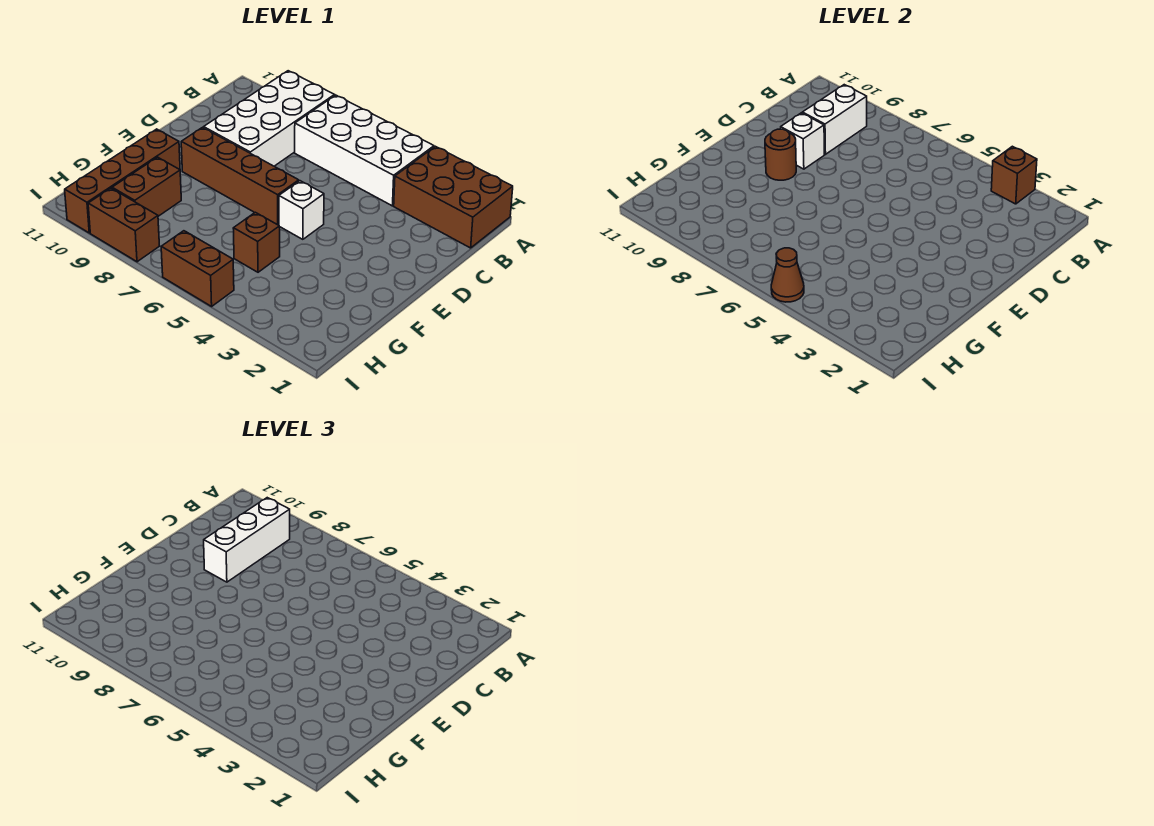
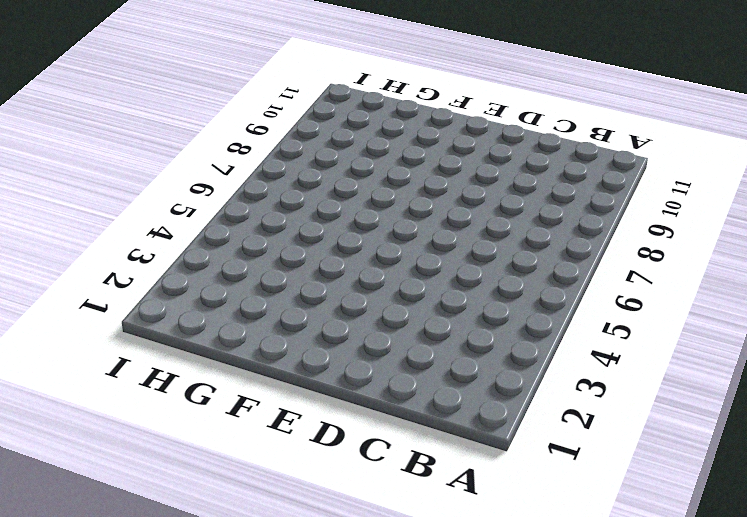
none -> brown brick A1:B3 level 1
none -> white brick A4:B7 level 1
none -> white brick A8:D9 level 1

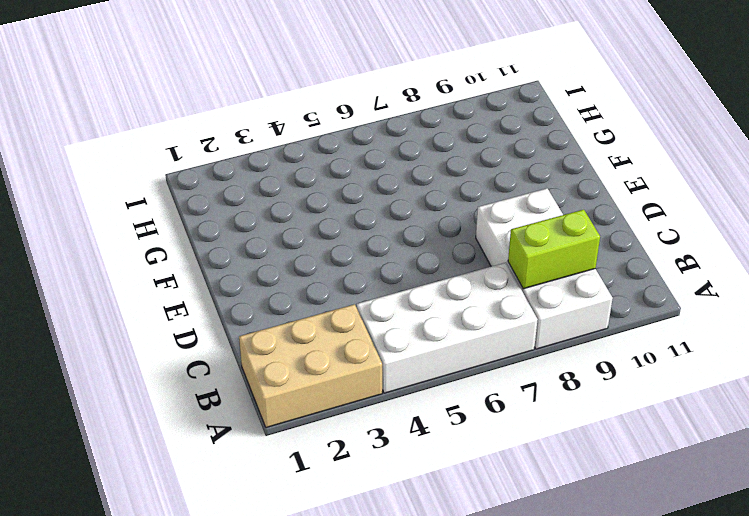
tan brick A1:B3 level 1 -> brown brick A1:B3 level 1
lime brick B8:B9 level 2 -> white brick B9:C9 level 2
none -> white brick E5 level 1
none -> brown brick E6:E9 level 1
none -> brown brick F10:I10 level 1

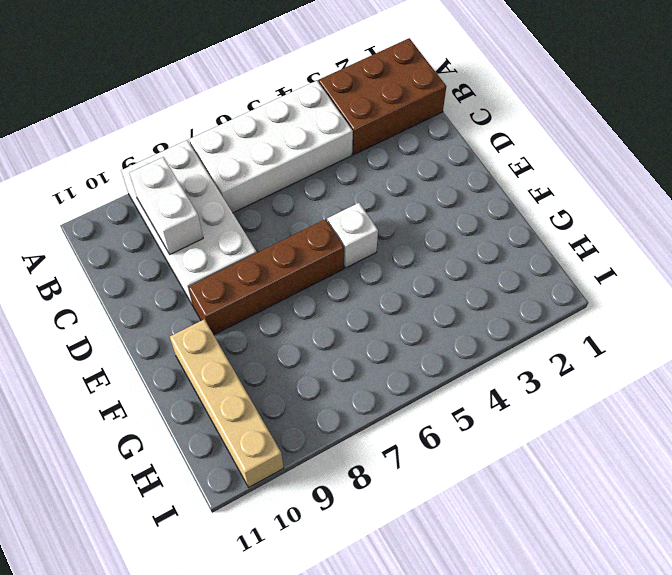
tan brick F10:I10 level 1 -> brown brick F10:I10 level 1
none -> brown brick G5 level 1
none -> brown brick G9:H9 level 1
none -> brown brick I5:I6 level 1

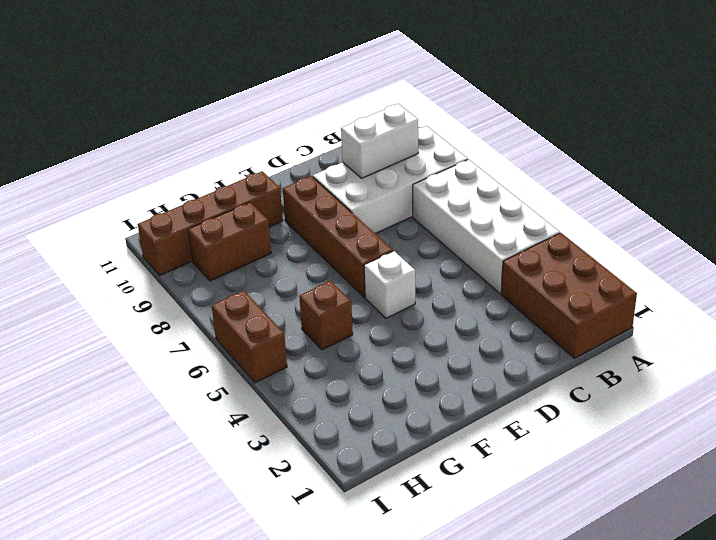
none -> brown brick I8:I9 level 1
none -> brown brick A3 level 2
none -> white brick D9 level 2

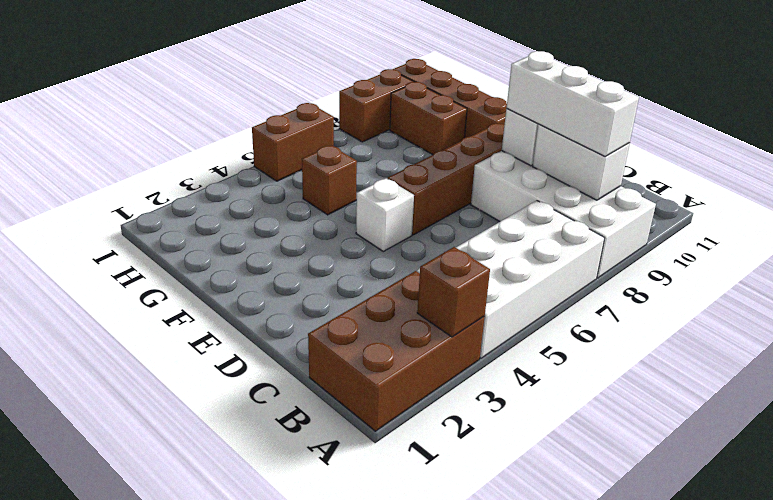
none -> brown round brick E9 level 2
none -> brown cone I5 level 2

